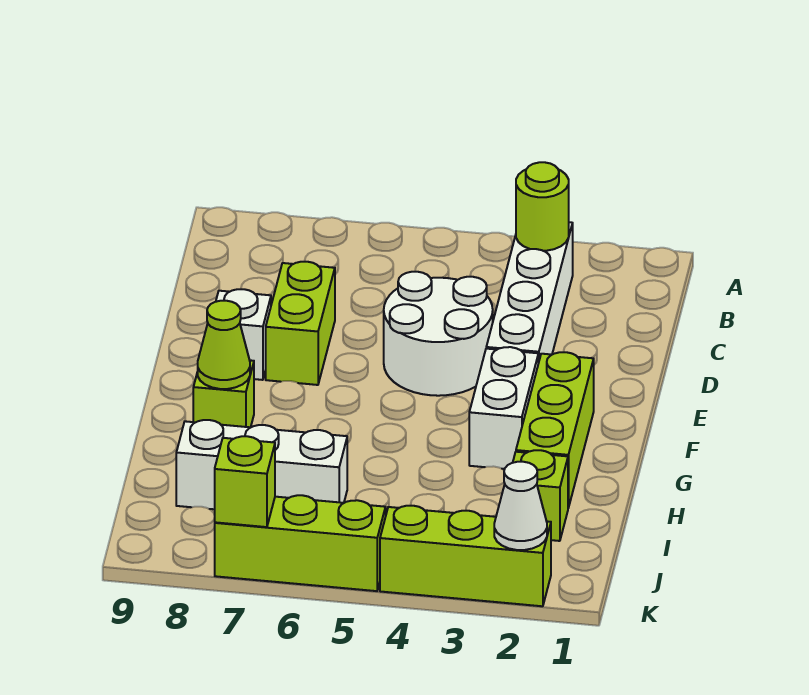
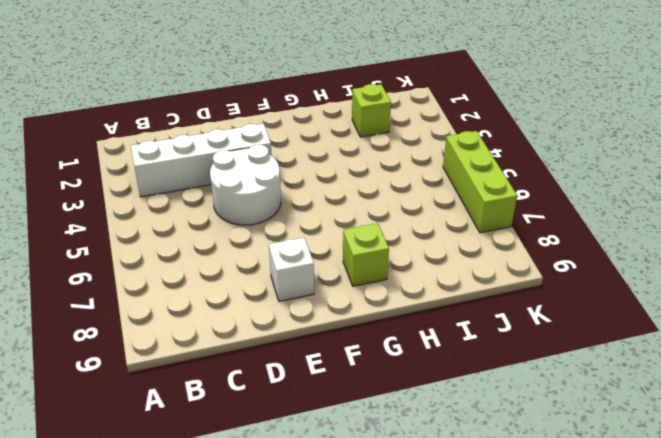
none -> lime brick D7:E7 level 1
none -> lime brick F2:H2 level 1
none -> white brick F3:G3 level 1

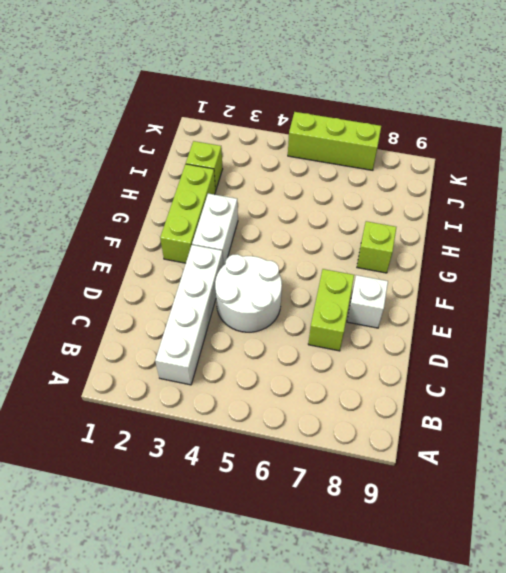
none -> white brick I6:I8 level 1
none -> lime brick K2:K4 level 1
none -> lime round brick B3 level 2

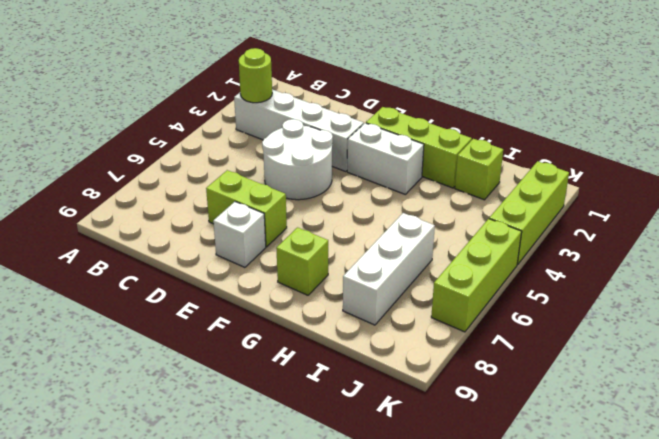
none -> lime cone G8 level 2
none -> white cone K2 level 2
none -> lime brick K7 level 2

